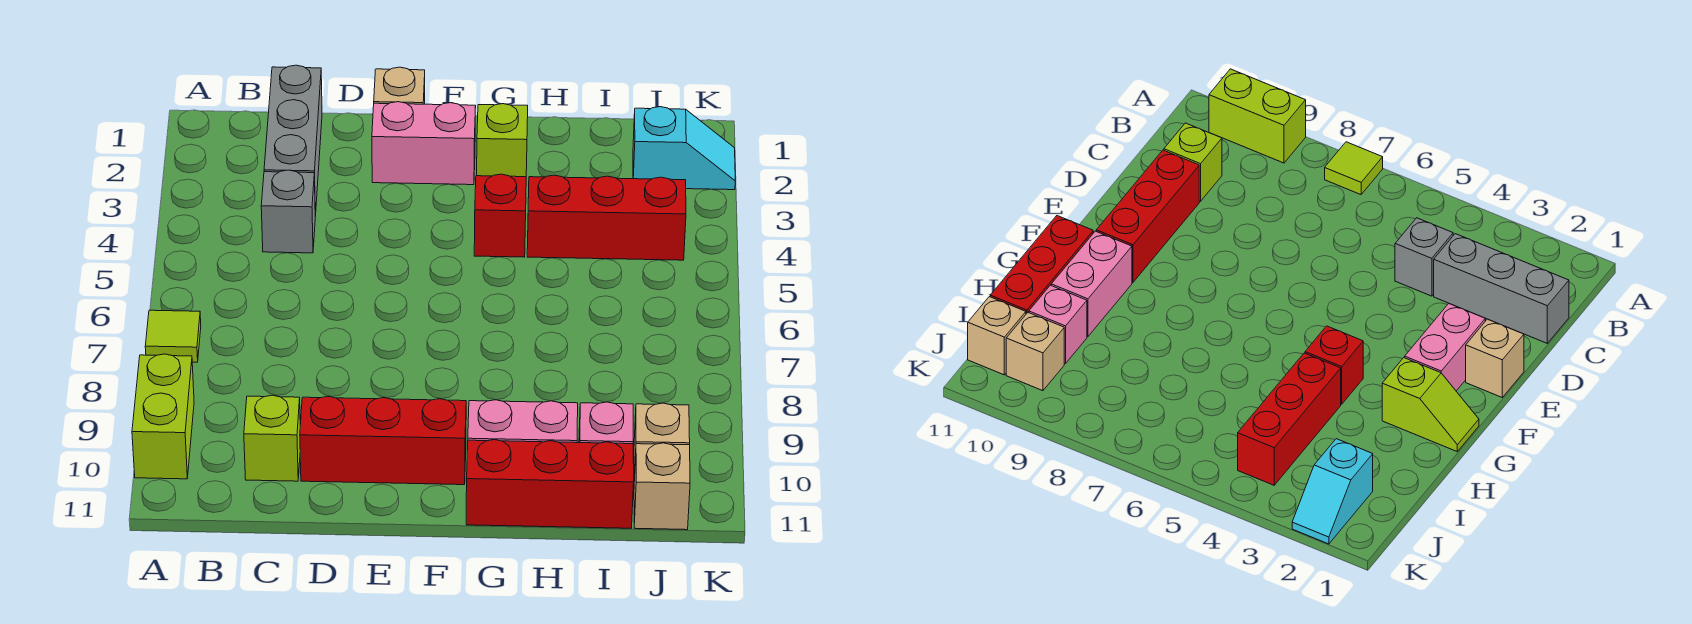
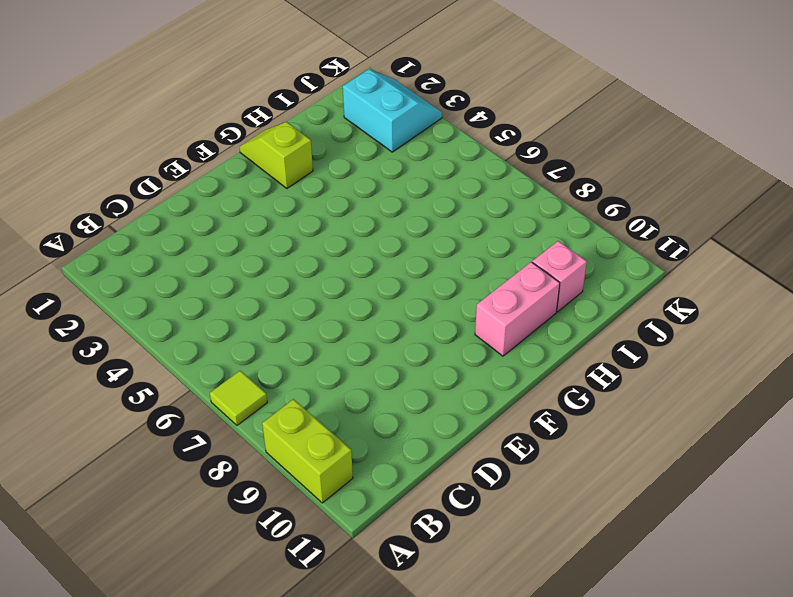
cyan slope J2:K3 level 1 top J -> cyan slope J2:K2 level 1 top J
none -> grey brick C1:C3 level 1
none -> grey brick C4 level 1
none -> lime brick C10 level 1

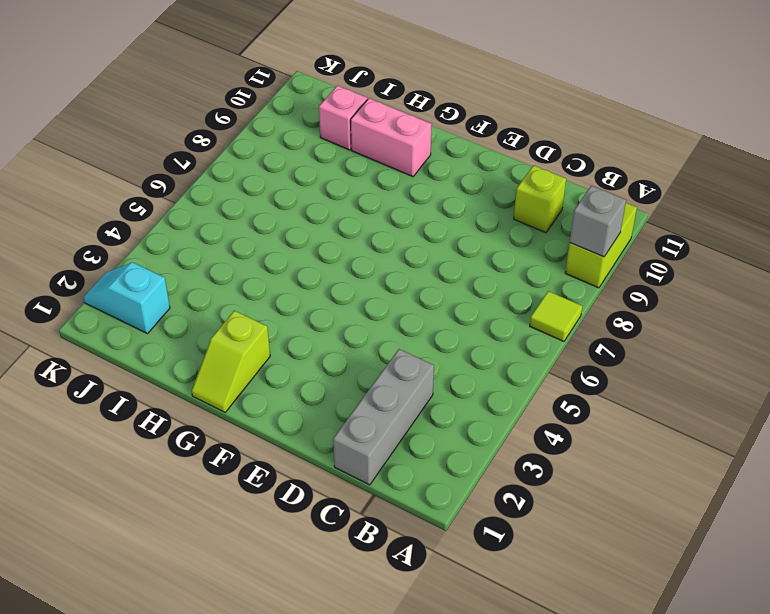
grey brick A9 level 2 -> grey brick C4 level 1
none -> red brick D10:F10 level 1
none -> tan brick E1 level 1
none -> pink brick E2:F2 level 1

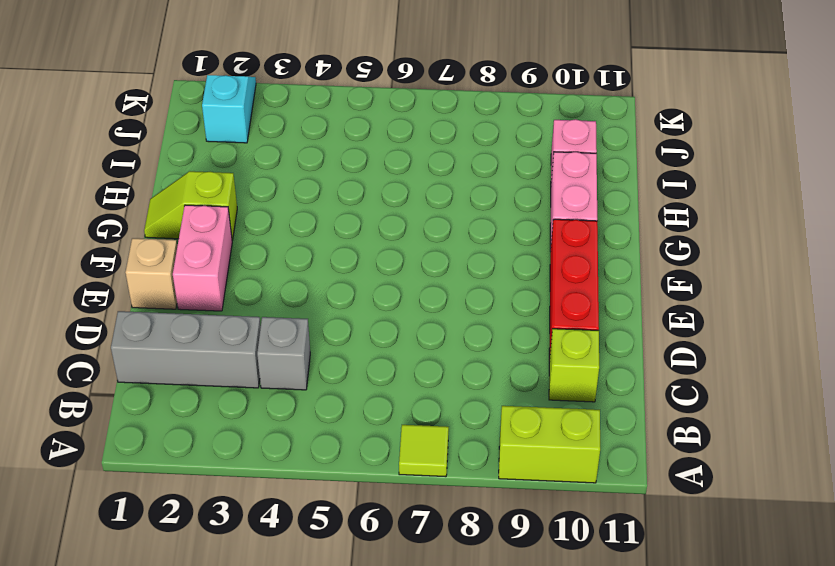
none -> red brick G4 level 1
none -> red brick G11:I11 level 1
none -> red brick H4:J4 level 1

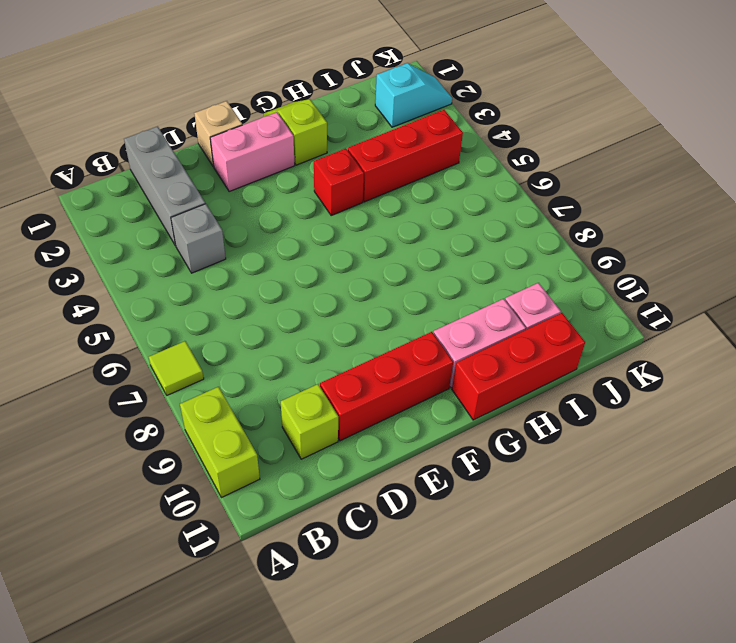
none -> tan brick J10 level 1
none -> tan brick J11 level 1

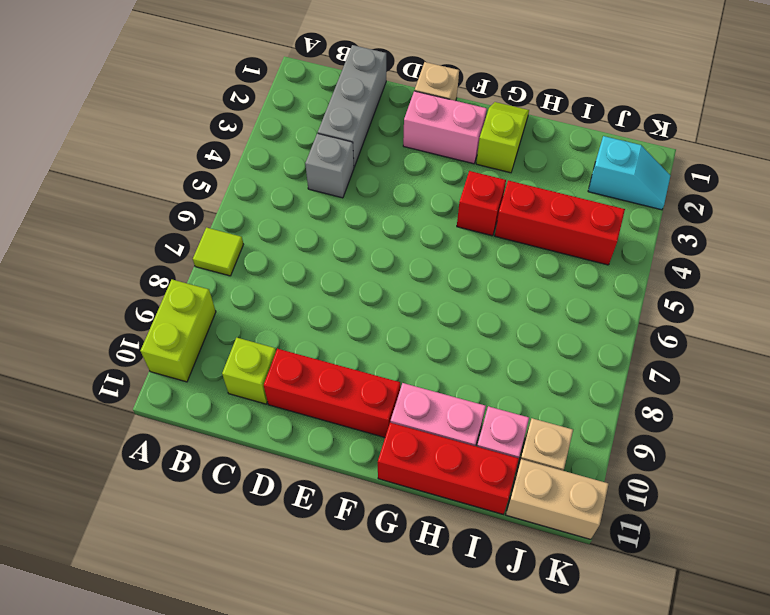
tan brick J11:K11 level 1 -> tan brick J11 level 1

